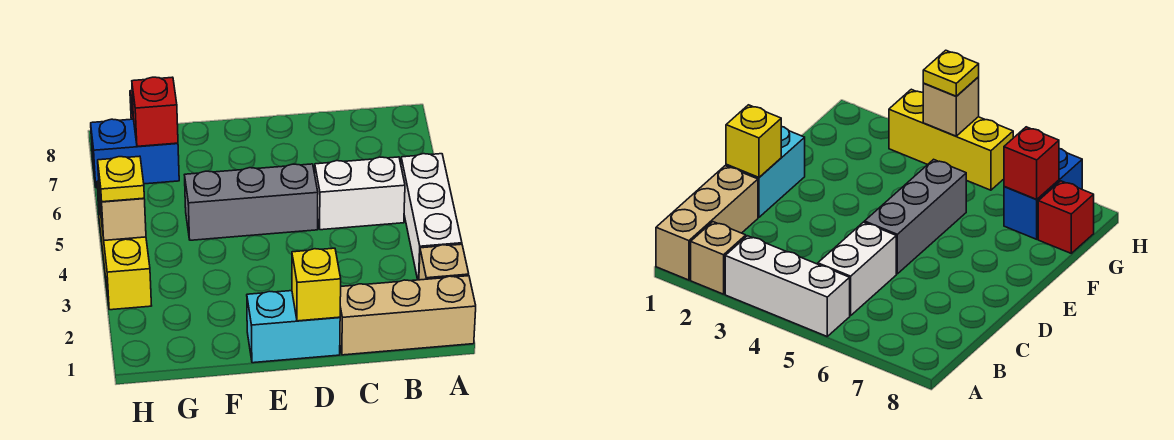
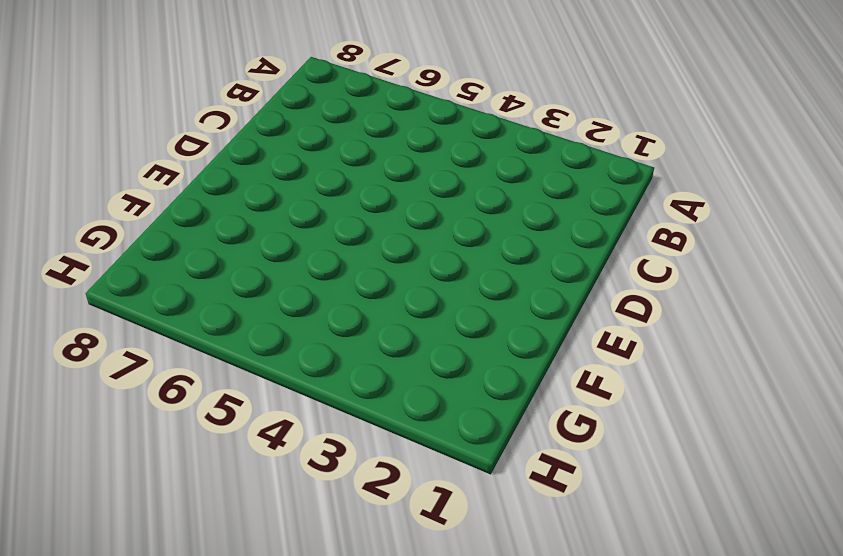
none -> tan brick A1:C1 level 1
none -> tan brick A2 level 1
none -> white brick A3:A5 level 1

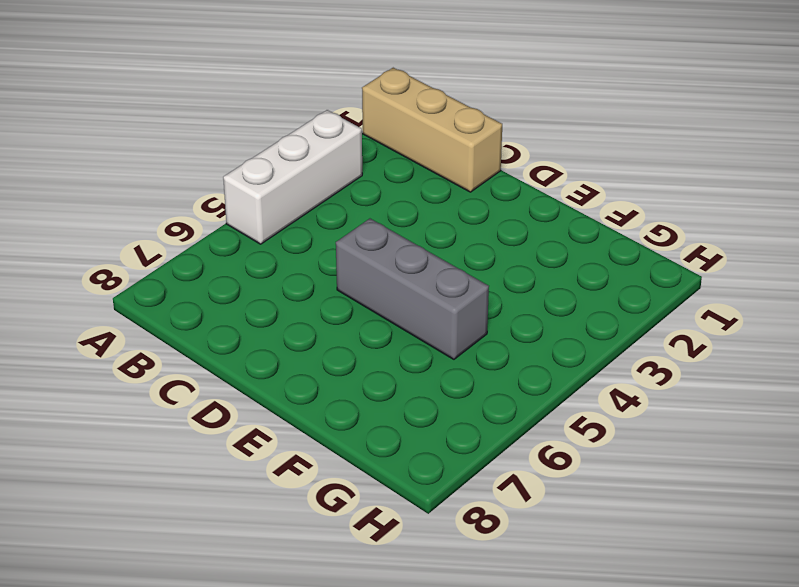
none -> tan brick A2 level 1
none -> white brick B5:C5 level 1
none -> cyan brick D1:E1 level 1

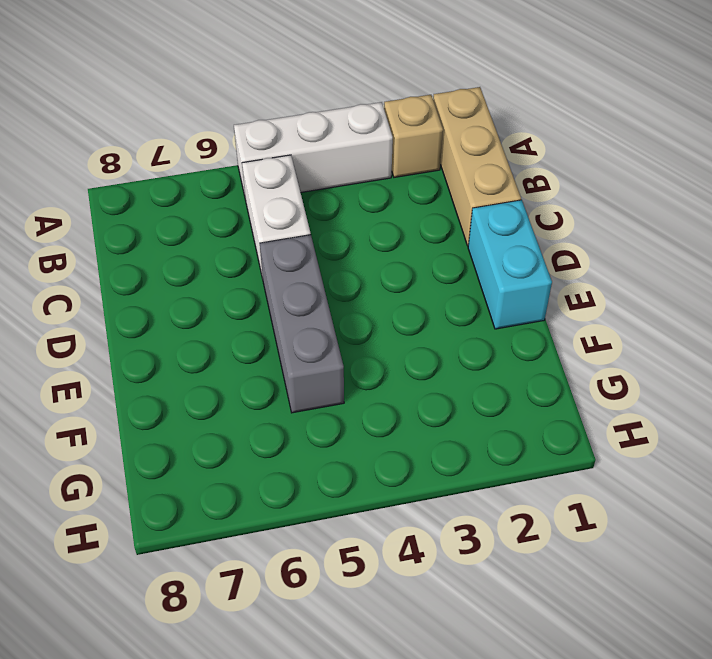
none -> blue brick G7:H7 level 1
none -> red brick G8 level 1
none -> yellow brick H3:H5 level 1

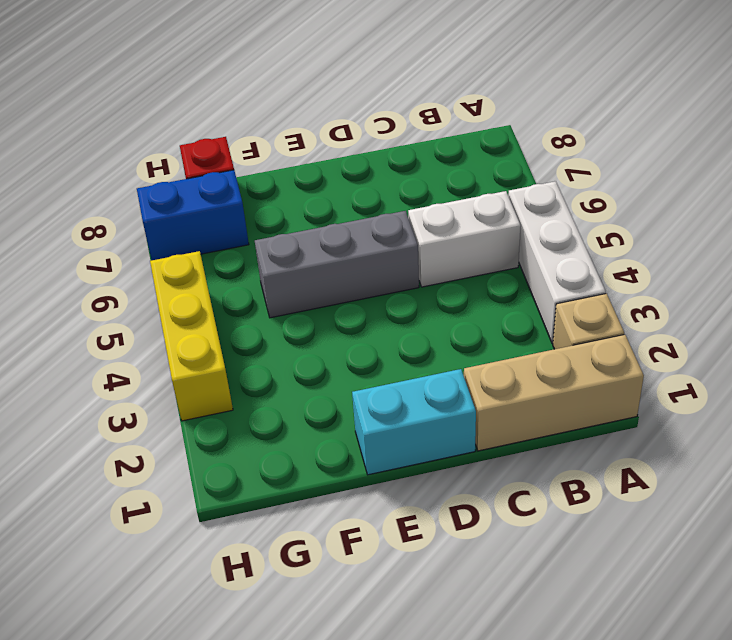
none -> yellow brick D1 level 2
none -> red brick G7 level 2
none -> tan brick H4 level 2

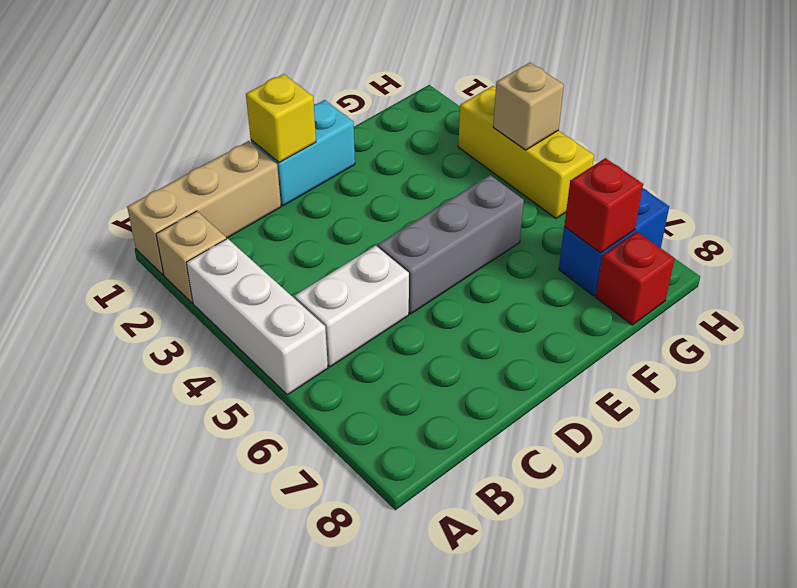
none -> yellow plate H4 level 3

